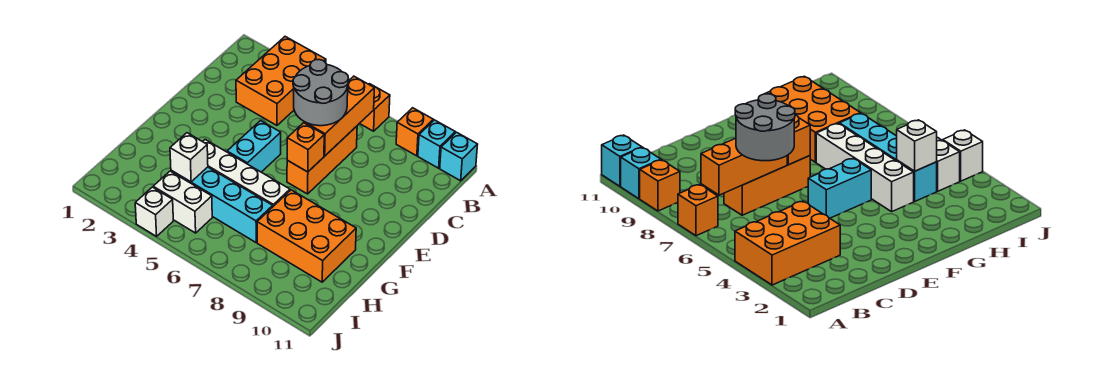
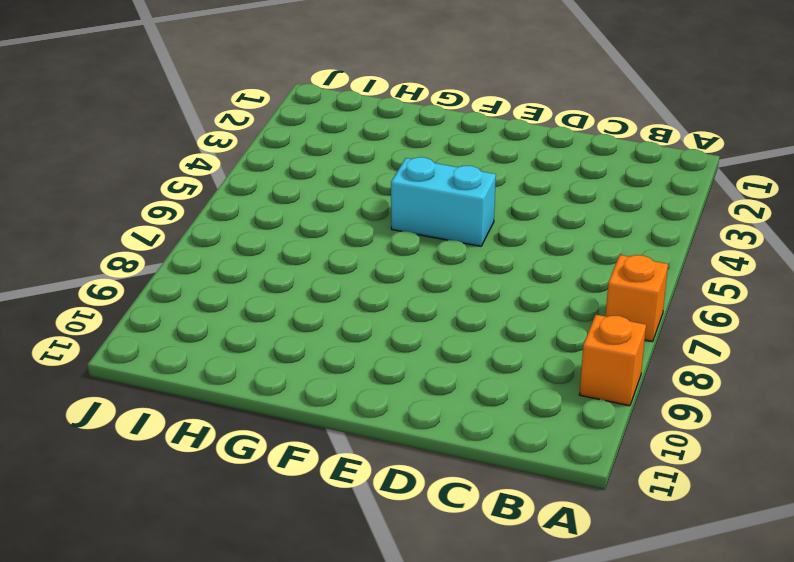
none -> orange brick A3:C4 level 1
none -> cyan brick A10 level 1
none -> cyan brick A11 level 1

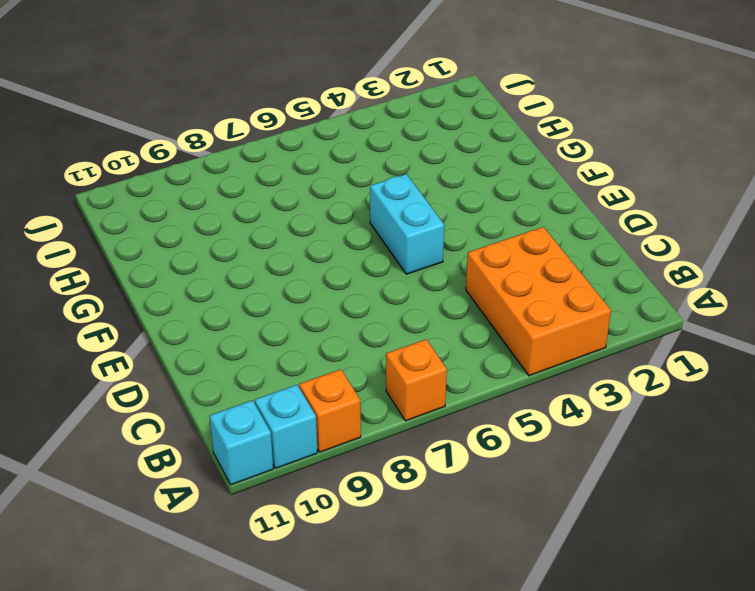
none -> orange brick C7:E7 level 1
none -> white brick G4:G7 level 1
none -> orange brick G8:H10 level 1

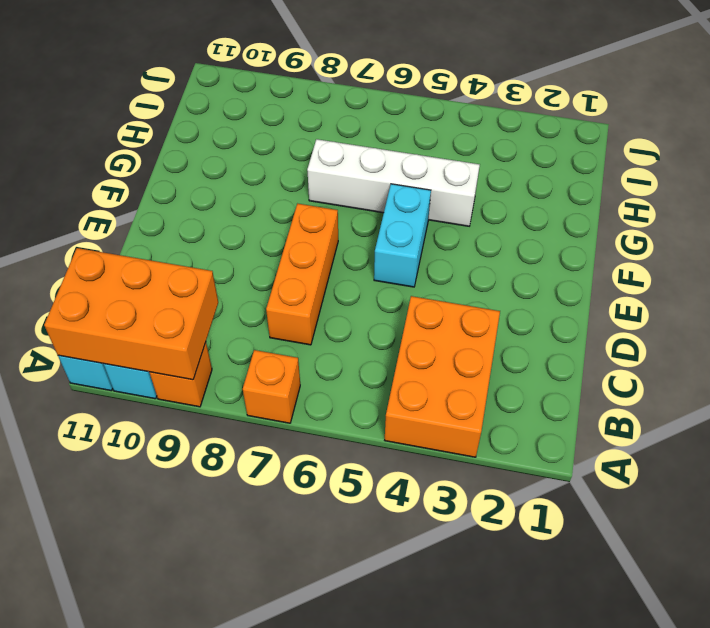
orange brick A9:B11 level 2 -> orange brick G8:H10 level 1
none -> cyan brick H4:H7 level 1
none -> white brick I4:I5 level 1
none -> white brick J4 level 1

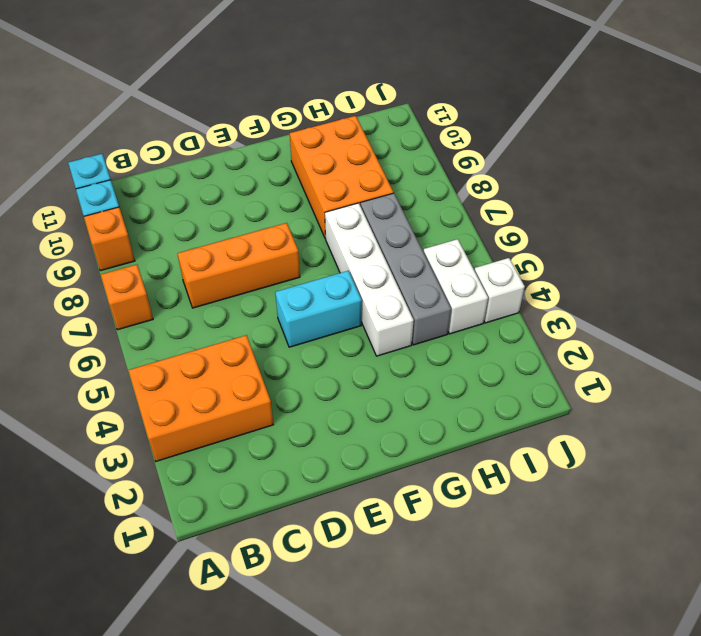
grey brick H4:H7 level 1 -> cyan brick H4:H7 level 1
none -> orange brick B7:D7 level 2
none -> orange brick E7 level 2
none -> white brick H4 level 2

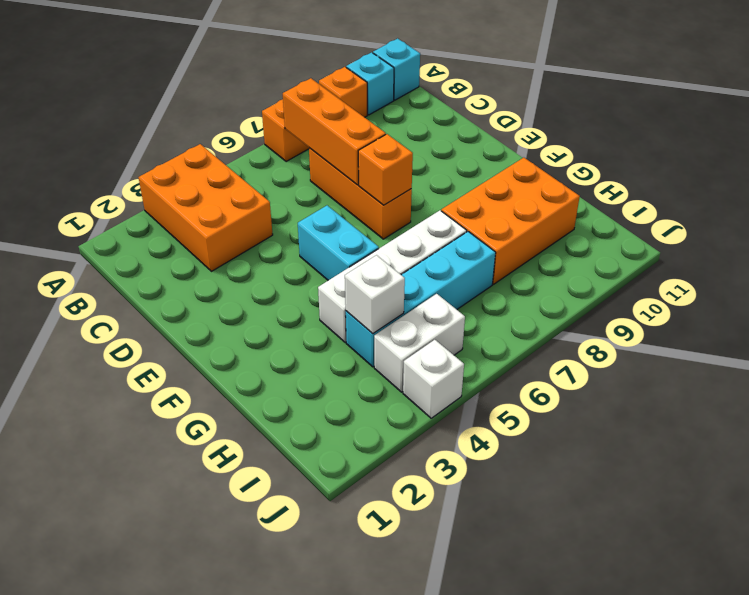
none -> grey round brick C6:D7 level 3

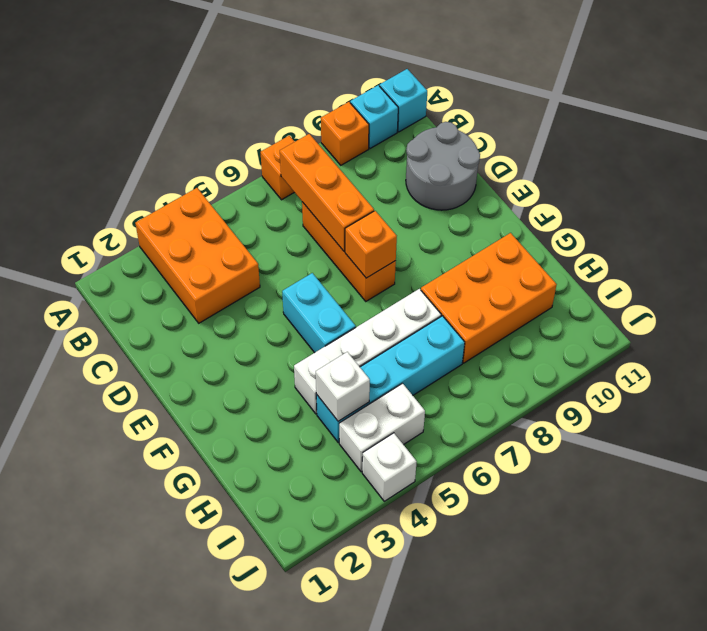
grey round brick C10:D11 level 1 -> grey round brick C6:D7 level 3

